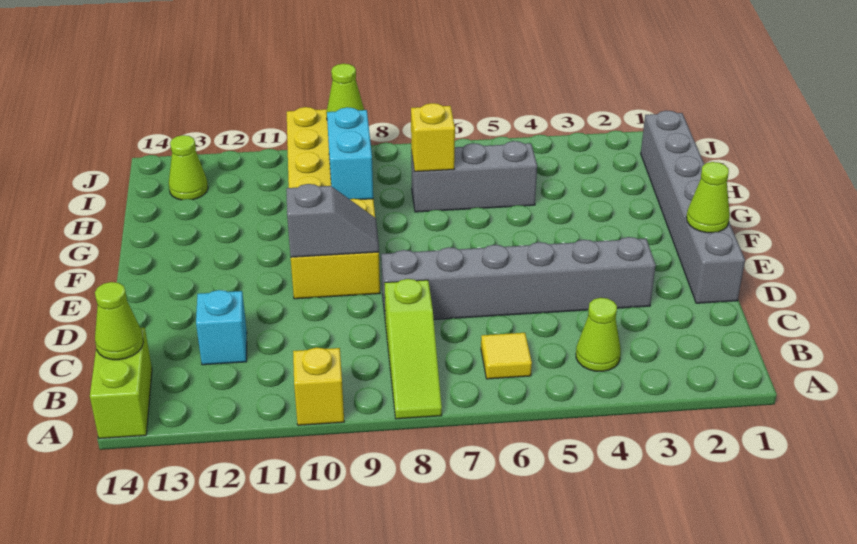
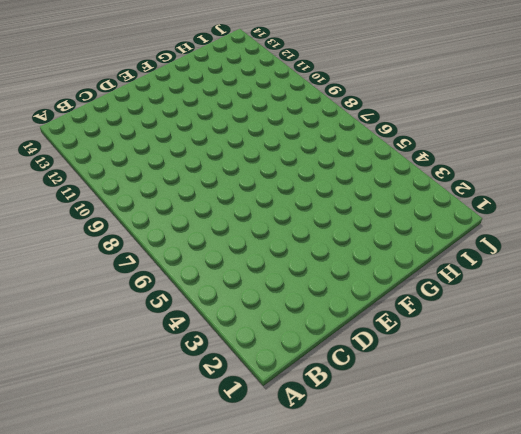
none -> lime slope A8:C8 level 1 top C
none -> yellow brick A10 level 1
none -> lime brick A14:B14 level 1

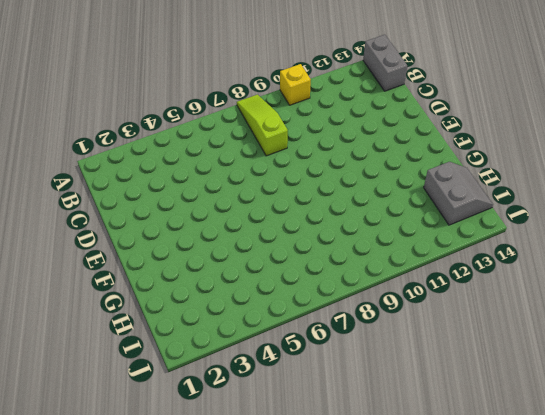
grey brick A14:B14 level 1 -> lime brick A14:B14 level 1
grey slope H13:I14 level 1 top 13 -> lime cone I13 level 1
none -> lime cone B4 level 1
none -> yellow tile B6 level 1
none -> cyan brick C12 level 1

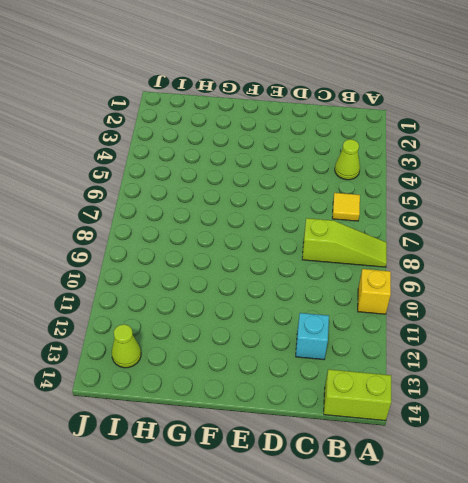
none -> grey brick D1:I1 level 1
none -> grey brick D3:D8 level 1
none -> yellow brick E9:J10 level 1

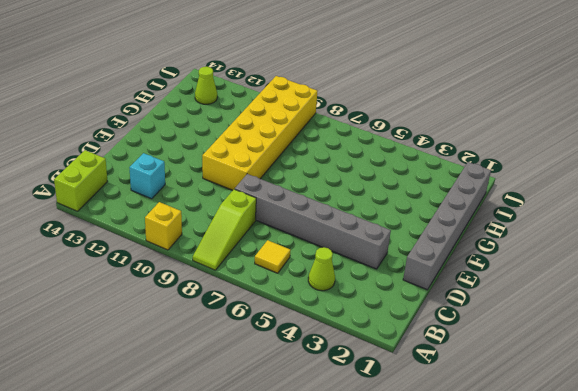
none -> grey brick H5:H7 level 1
none -> lime cone B14 level 2
none -> lime cone E1 level 2

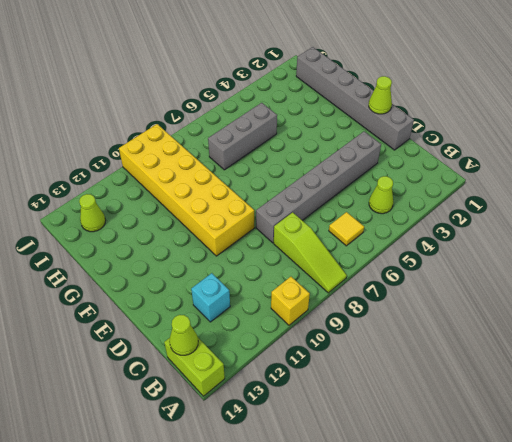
none -> grey slope E9:E10 level 2 top 10
none -> cyan brick G9:H9 level 2
none -> yellow brick H7 level 2

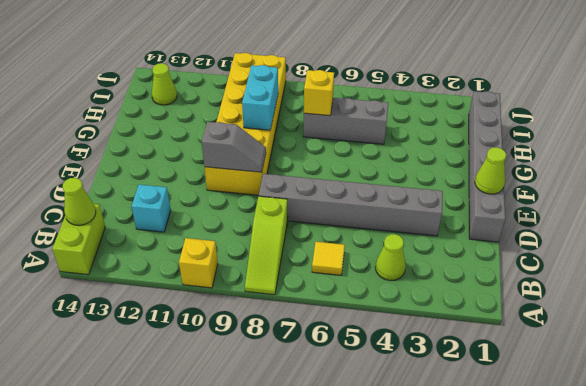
none -> lime cone J9 level 2

